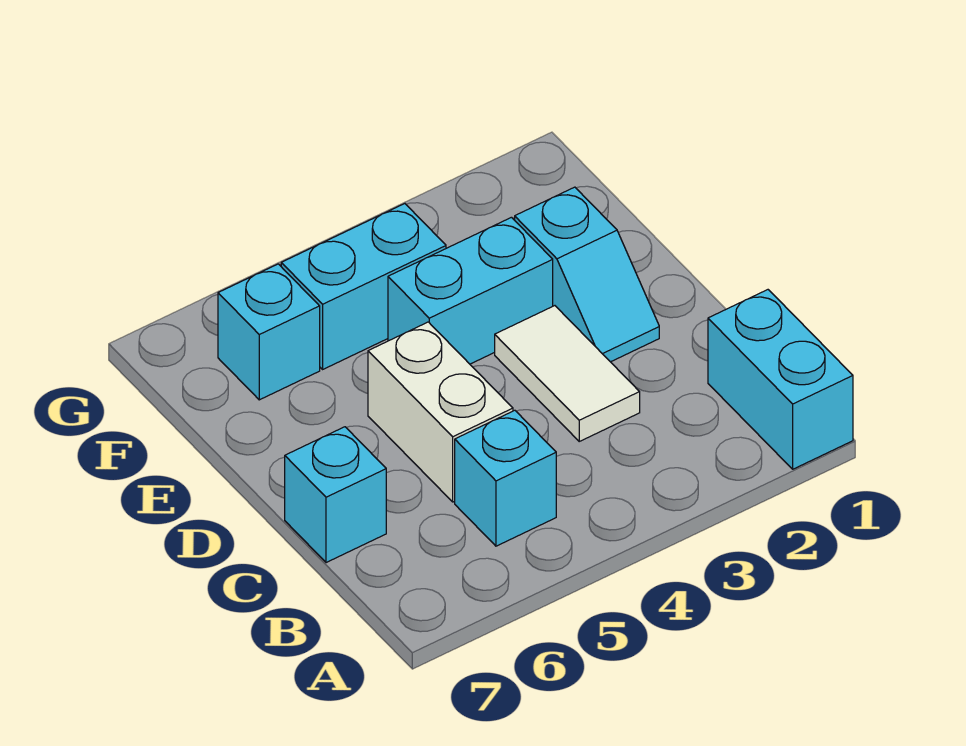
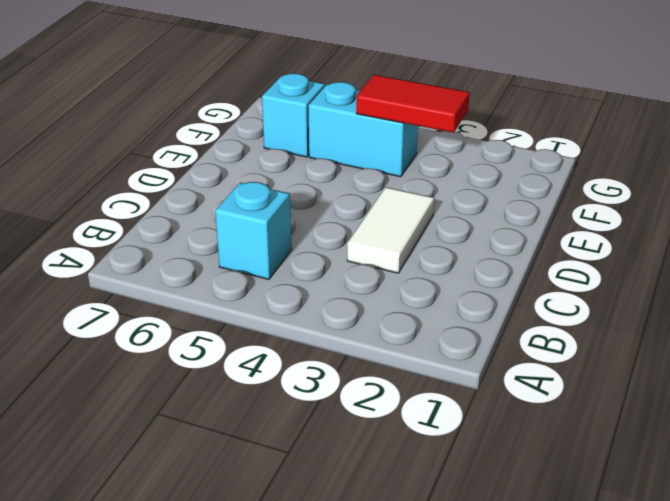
red tile F3:F4 level 2 -> none
none -> cyan brick A1:B1 level 1
none -> white brick C5:D5 level 1

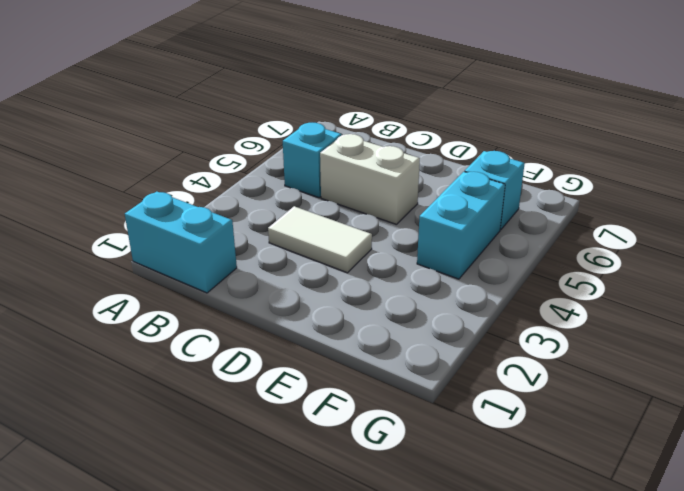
none -> cyan brick C7 level 1
none -> cyan slope D2:E2 level 1 top E

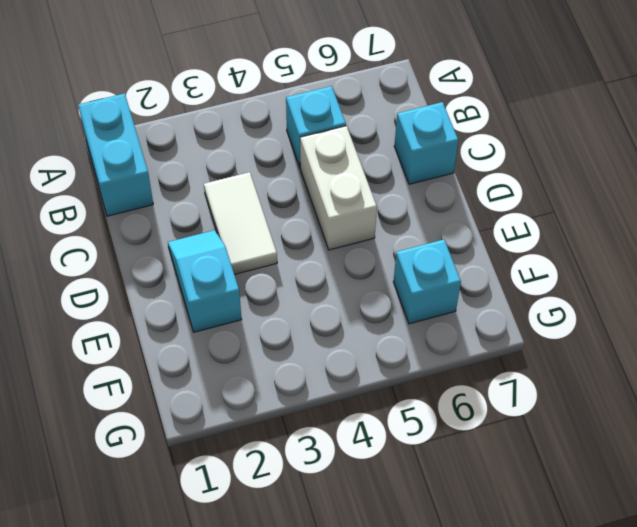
none -> cyan brick E3:E4 level 1
none -> cyan brick F4:F5 level 1

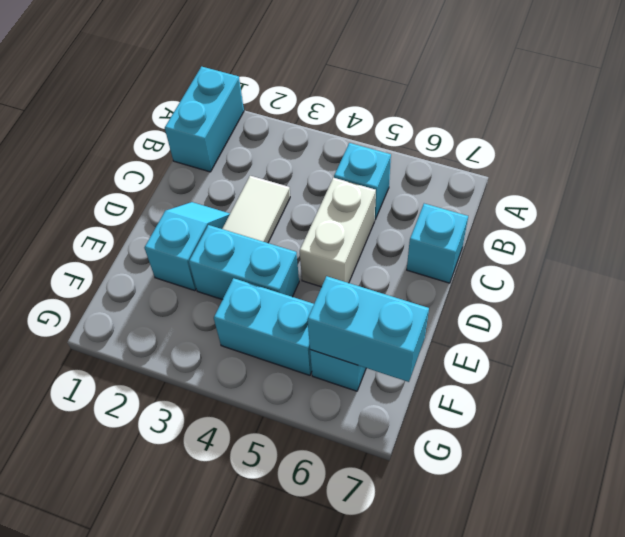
cyan brick F6:F7 level 2 -> none

